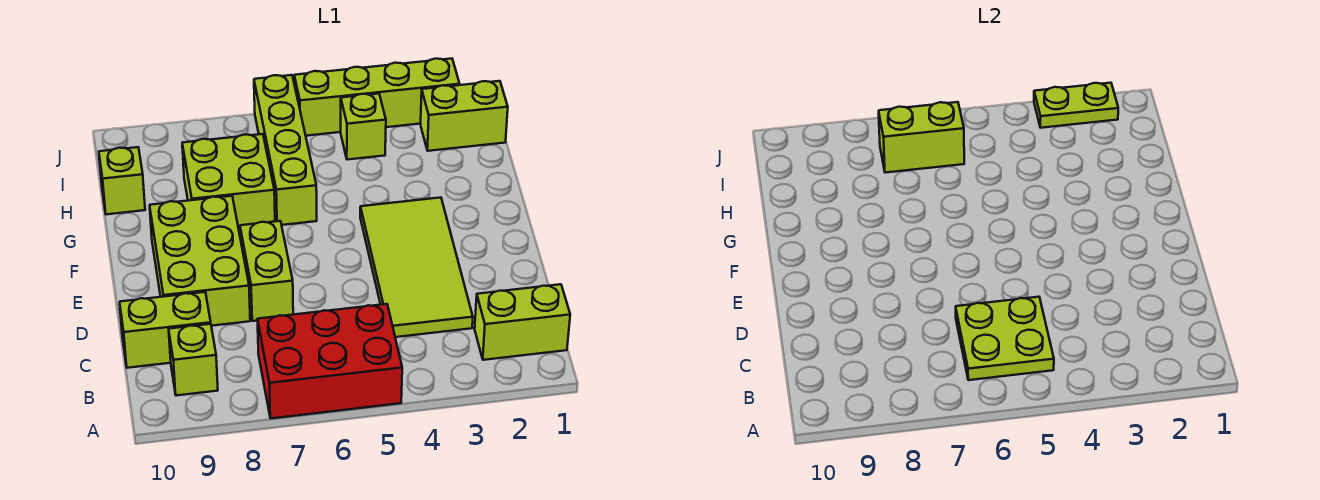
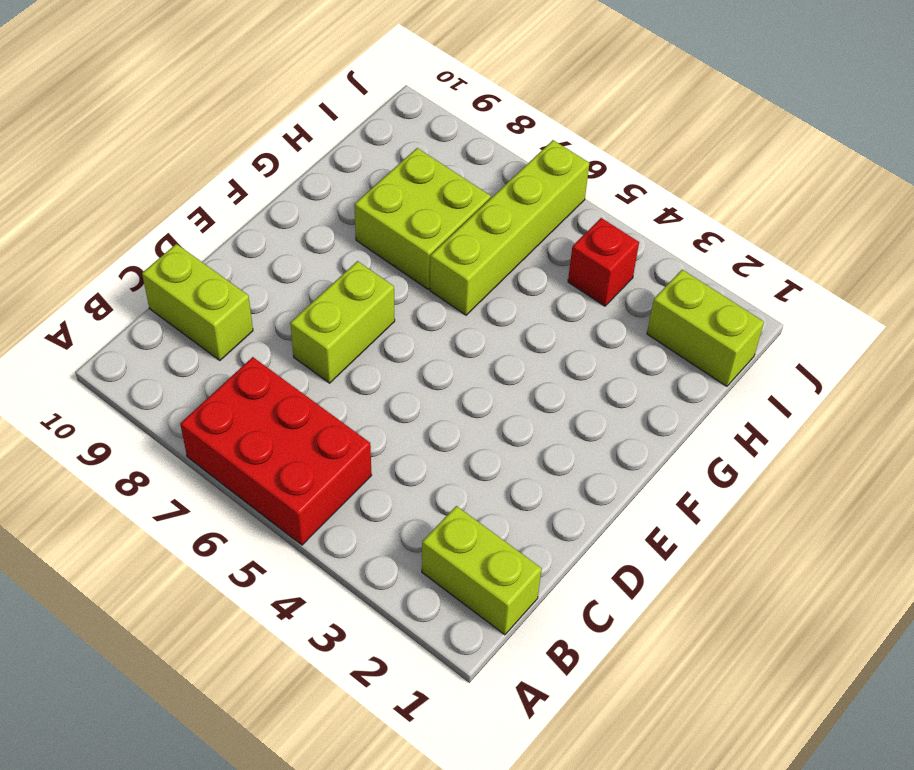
red brick I4 level 1 -> lime brick I4 level 1
none -> lime brick B9 level 1
none -> lime tile C3:F4 level 1
none -> lime brick D8:F9 level 1

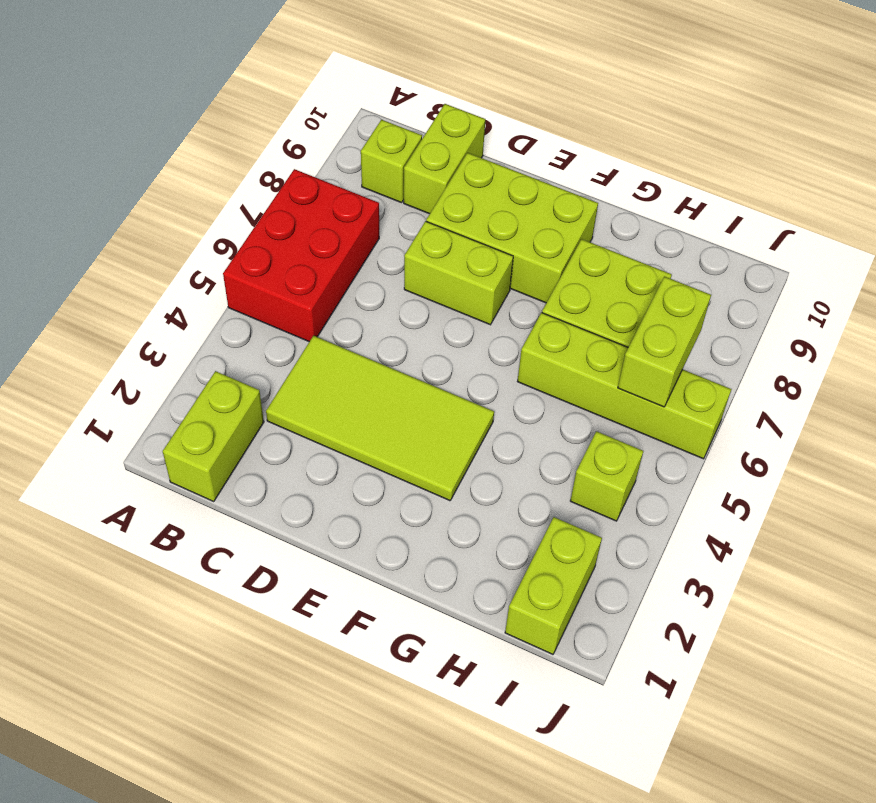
none -> lime brick H10 level 1
none -> lime brick J2:J5 level 1
none -> lime plate B5:C6 level 2

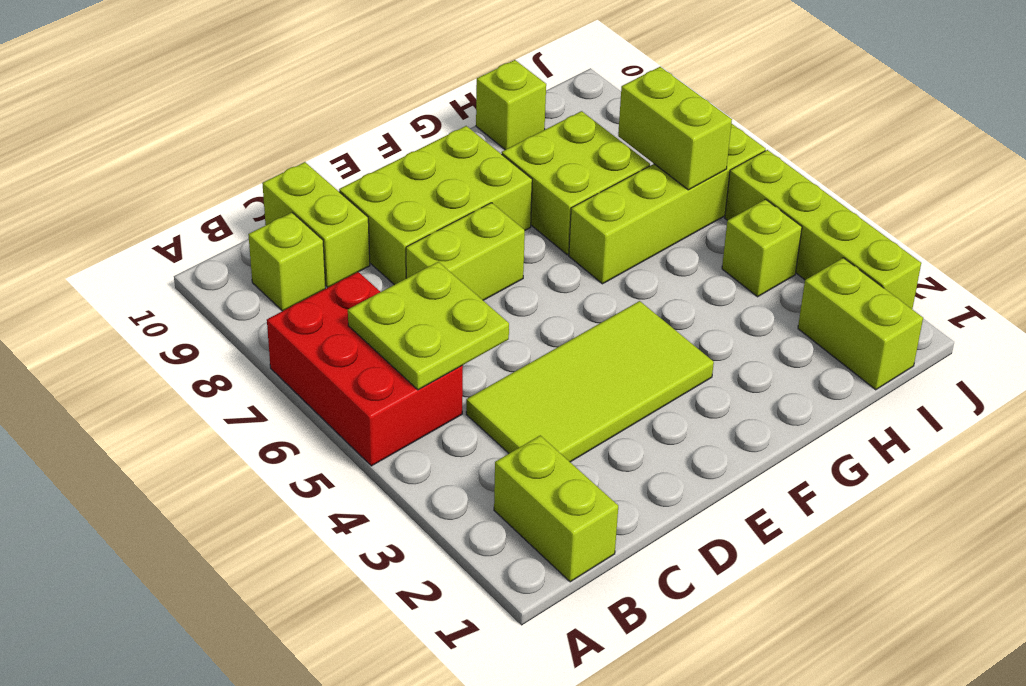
none -> lime plate J2:J3 level 2

